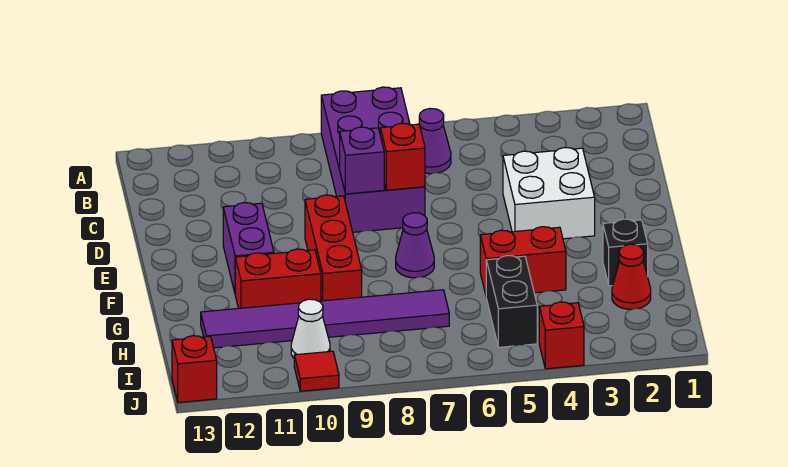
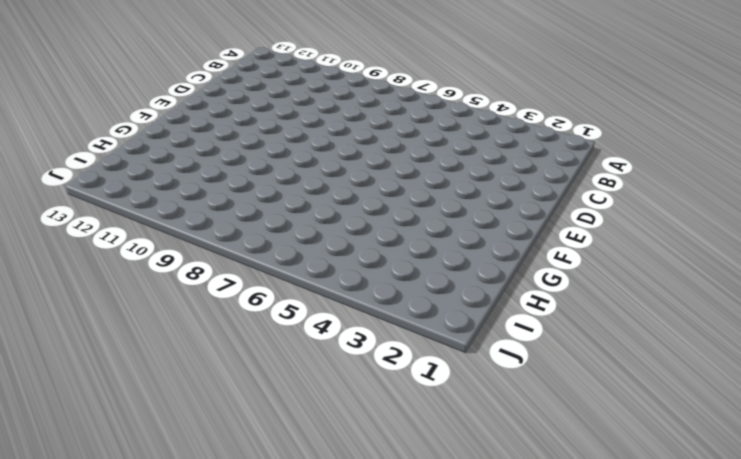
none -> purple brick A7:D8 level 1
none -> purple cone B6 level 1
none -> white brick D3:E4 level 1

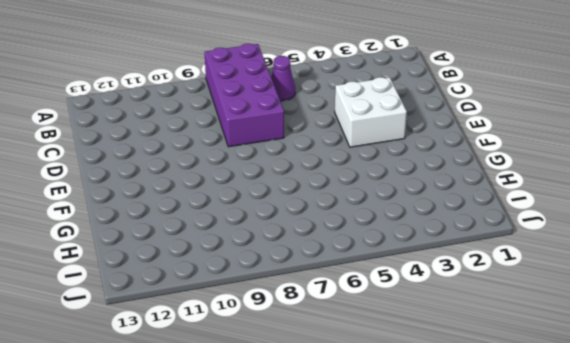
none -> red brick E9:G9 level 1
none -> purple brick E11:F11 level 1
none -> purple cone F7 level 1

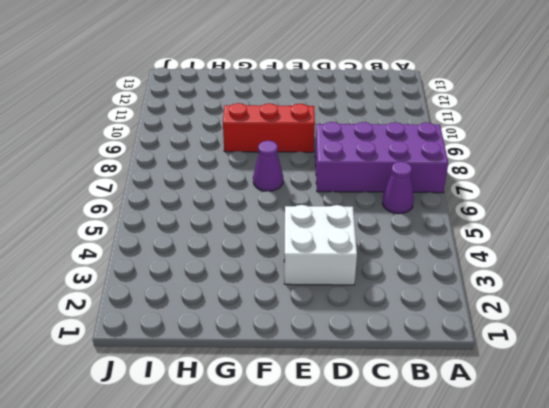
none -> purple brick E11:F11 level 1
none -> black brick G2 level 1
none -> red brick G4:G5 level 1

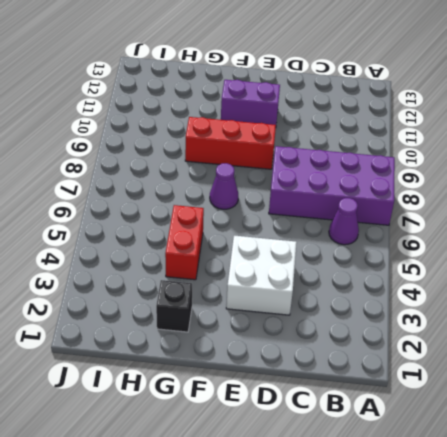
none -> red brick G10:G11 level 1
none -> red cone H2 level 1
none -> black brick H5:I5 level 1

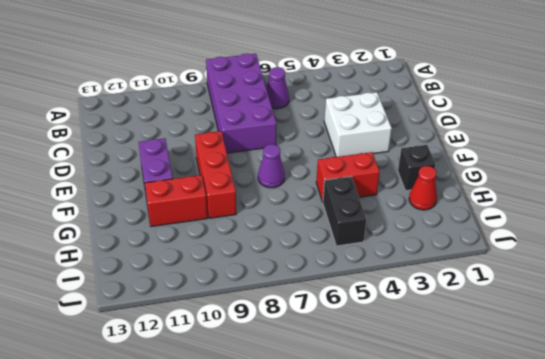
none -> purple tile H7:H12 level 1
none -> white cone I10 level 1
none -> red brick J4 level 1

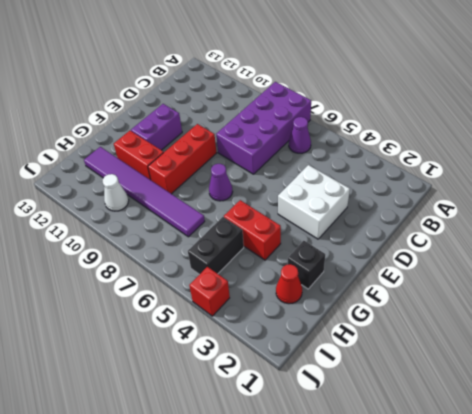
none -> red tile J10 level 1
none -> red brick J13 level 1
none -> red brick D7 level 2

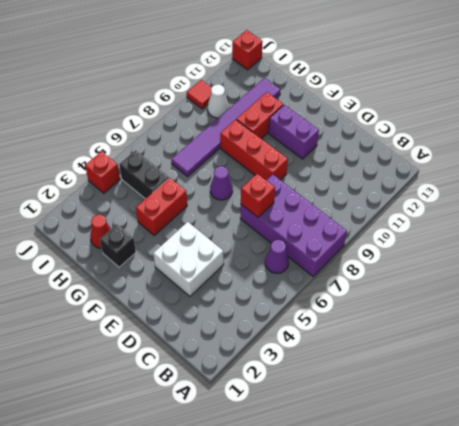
none -> purple brick D8 level 2

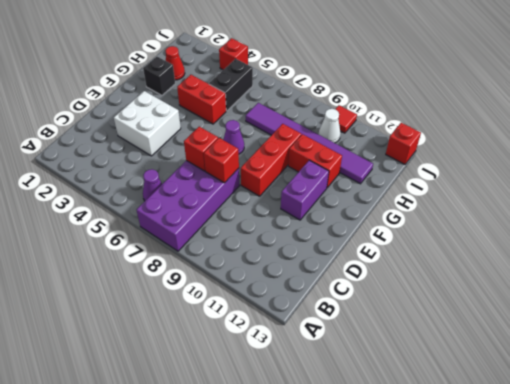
red brick D8 level 2 -> purple brick D8 level 2

